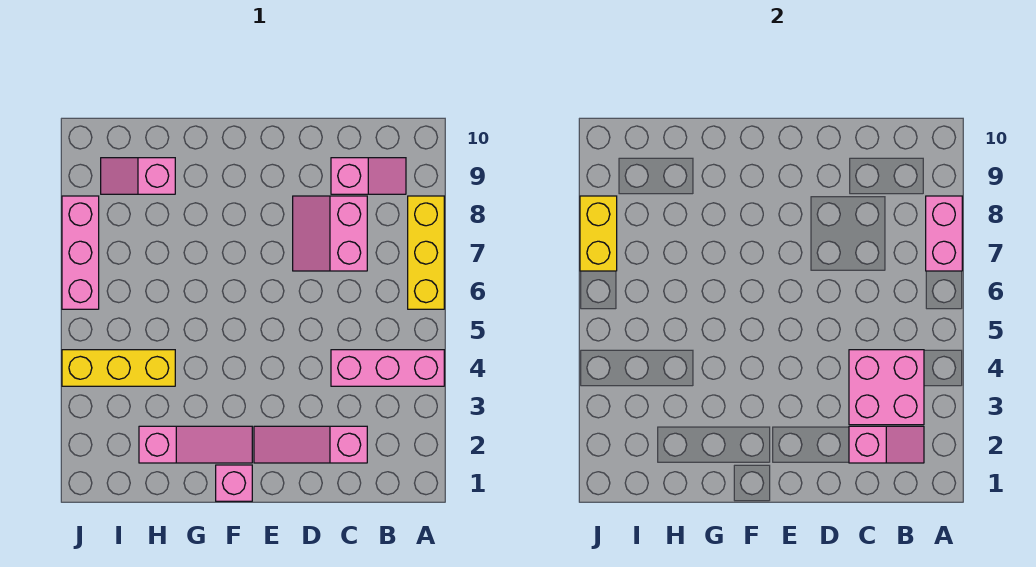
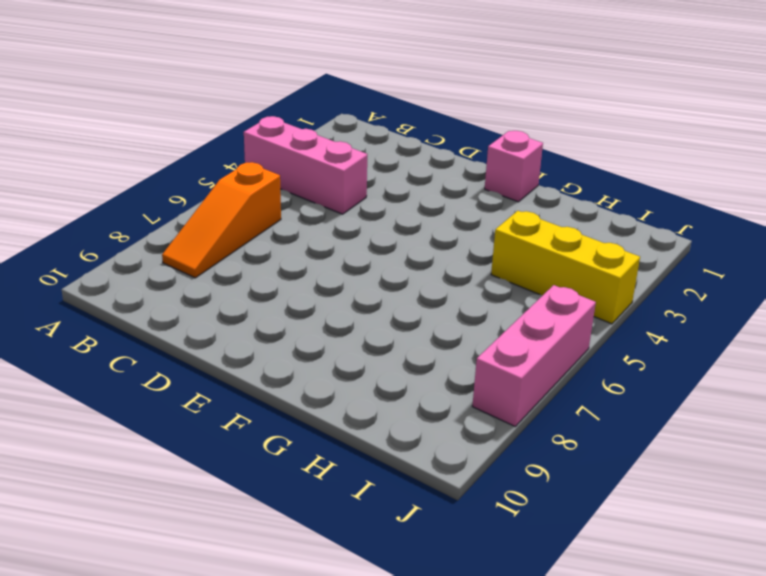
orange slope B6:B8 level 1 top 6 -> none
none -> yellow brick A6:A8 level 1
none -> pink slope B9:C9 level 1 top C
none -> pink slope C2:E2 level 1 top C

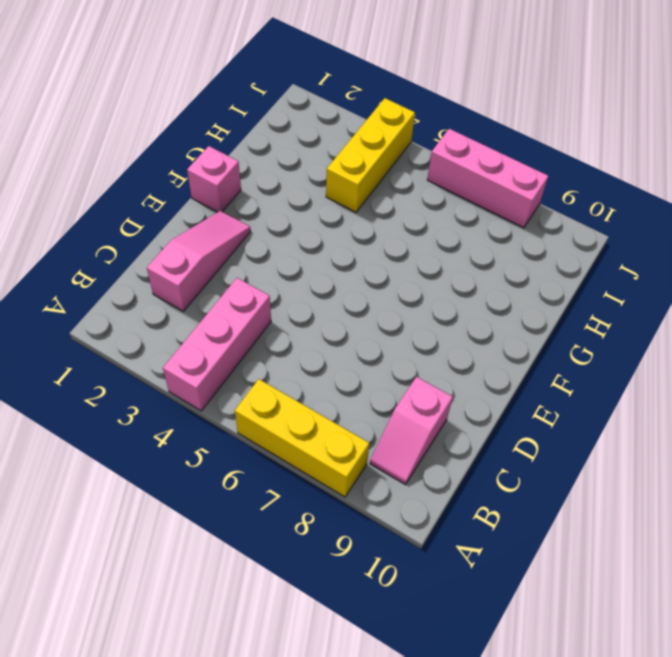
none -> pink slope C7:D8 level 1 top C
none -> pink slope F2:H2 level 1 top H
none -> pink slope H9:I9 level 1 top H

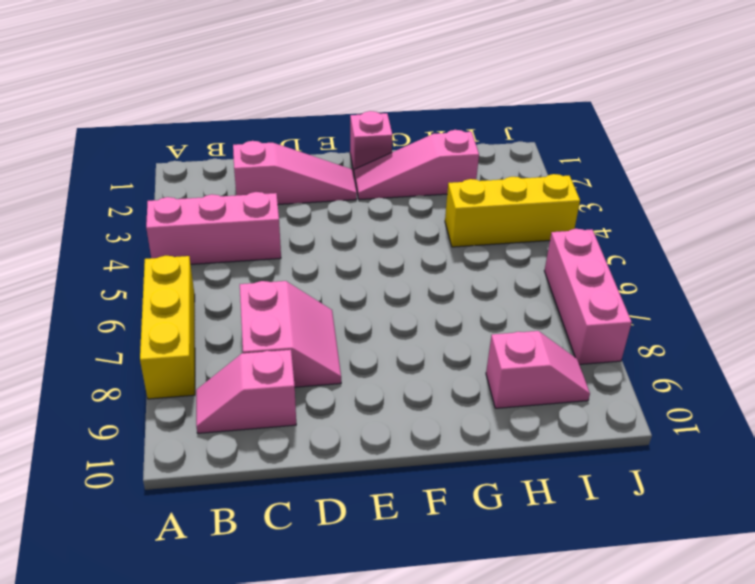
none -> pink brick A7:A8 level 2
none -> pink slope B2:C2 level 2 top C
none -> pink brick B3:C4 level 2

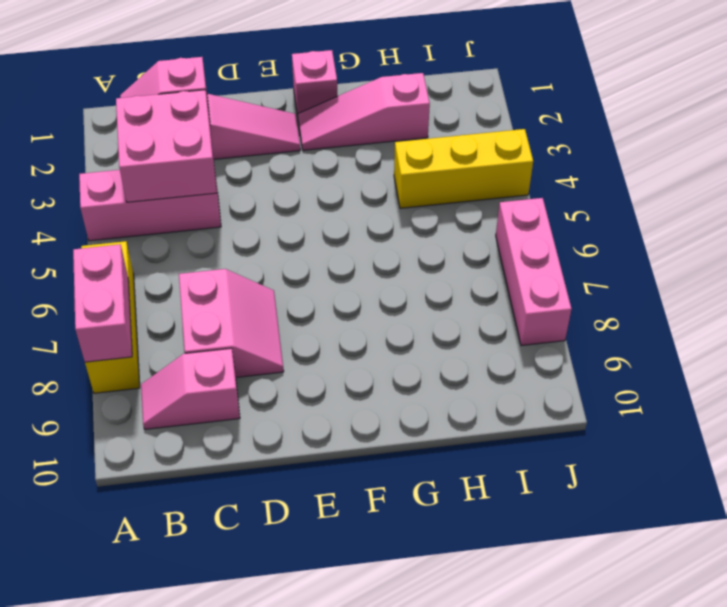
none -> pink slope H9:I9 level 1 top H
none -> yellow brick J7:J8 level 2

